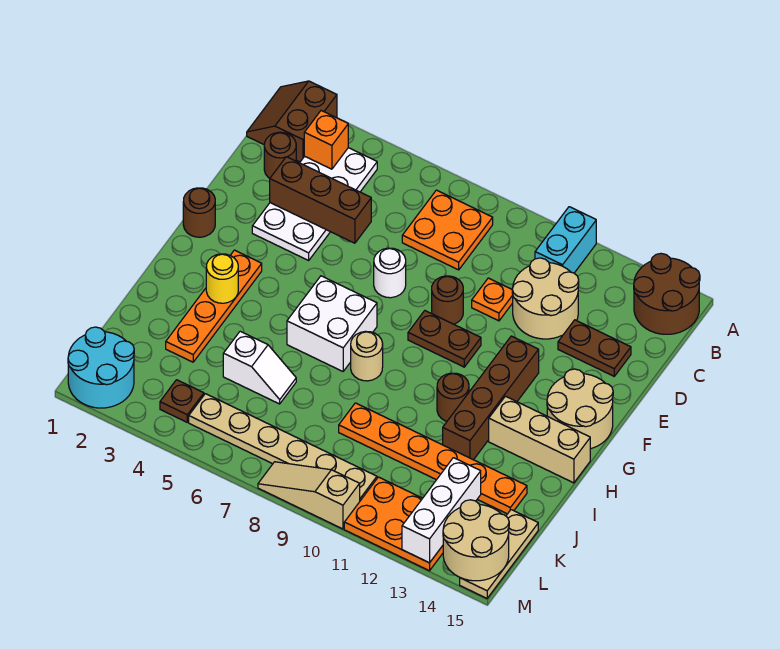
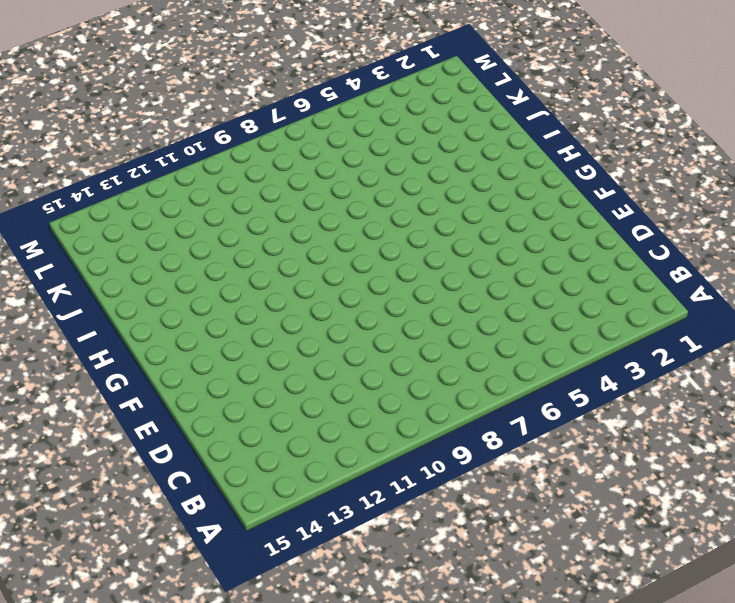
none -> brown slope A1:B2 level 1 top 2
none -> cyan brick A11:B11 level 1
none -> brown round brick A14:B15 level 1
none -> white plate B3:E4 level 1

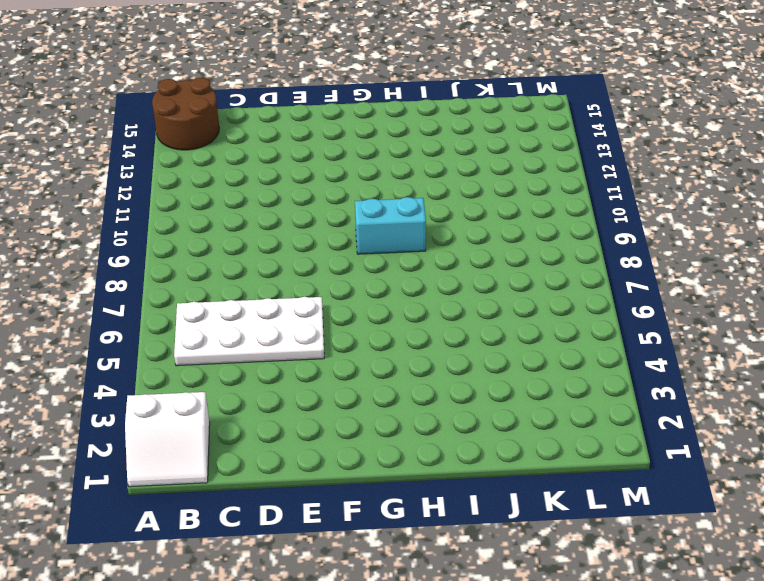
white slope A1:B2 level 1 top 2 -> brown slope A1:B2 level 1 top 2
white plate B5:E6 level 1 -> white plate B3:E4 level 1
cyan brick G9:H9 level 1 -> cyan brick A11:B11 level 1
none -> orange plate B7:C8 level 1
none -> brown round brick C2 level 1
none -> tan round brick C11:D12 level 1
none -> orange plate D10 level 1

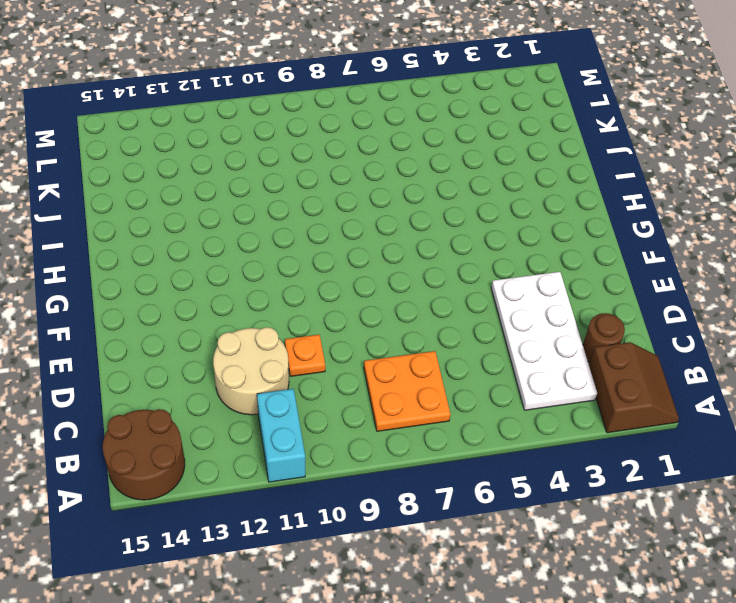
none -> brown plate D13:D14 level 1
none -> white round brick E7 level 1
none -> brown round brick E9 level 1
none -> brown round brick F1 level 1

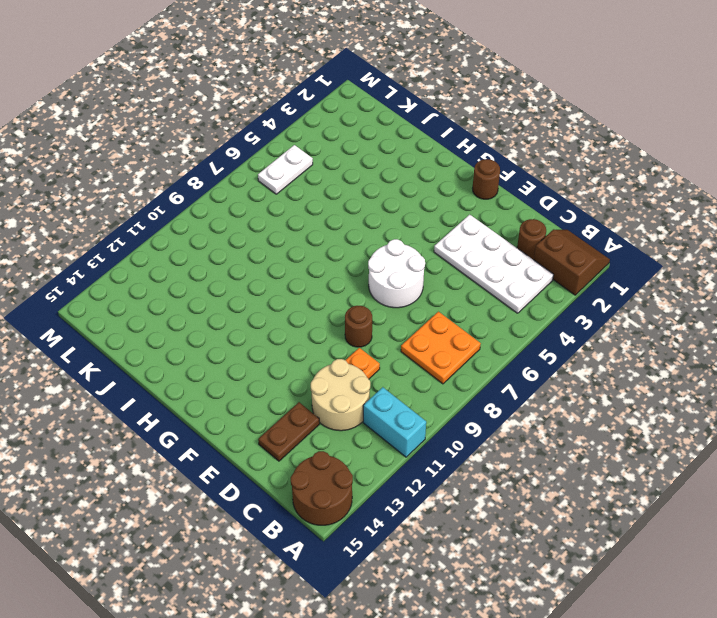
white round brick E6:F7 level 1 -> white round brick E7 level 1
white plate L5:L6 level 1 -> tan plate L5:L10 level 1
none -> brown plate F9:F10 level 1
none -> brown brick F12:I12 level 1
none -> tan round brick F14:G15 level 1
none -> orange plate G3:J3 level 1

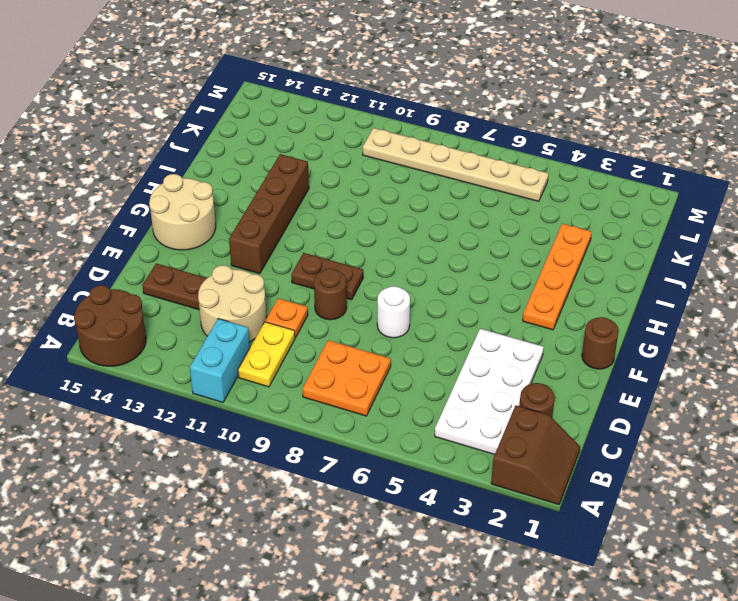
yellow plate B10:C10 level 1 -> none
none -> white brick G6:H7 level 1
none -> tan round brick H8 level 1
none -> brown round brick H11 level 1
none -> tan brick H13:H15 level 1

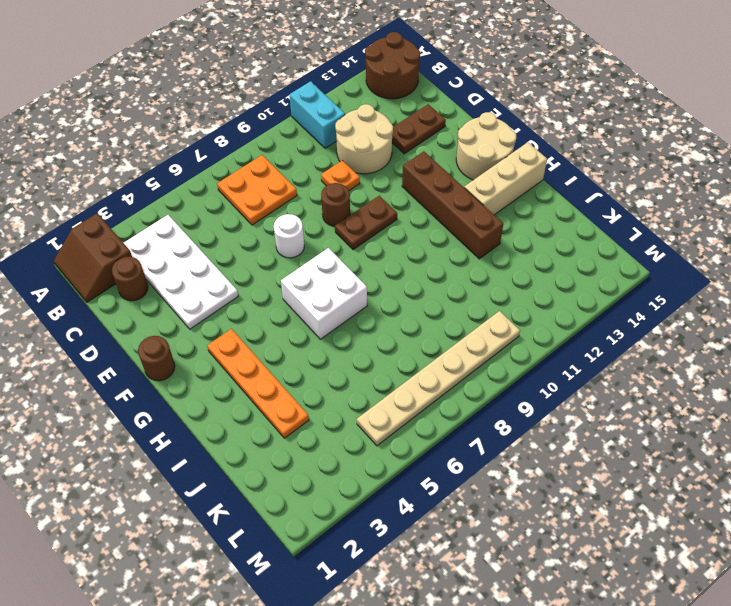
none -> tan round brick H8 level 1
none -> brown round brick H11 level 1
none -> white slope J5:J6 level 1 top 5
none -> orange plate J9:J14 level 1

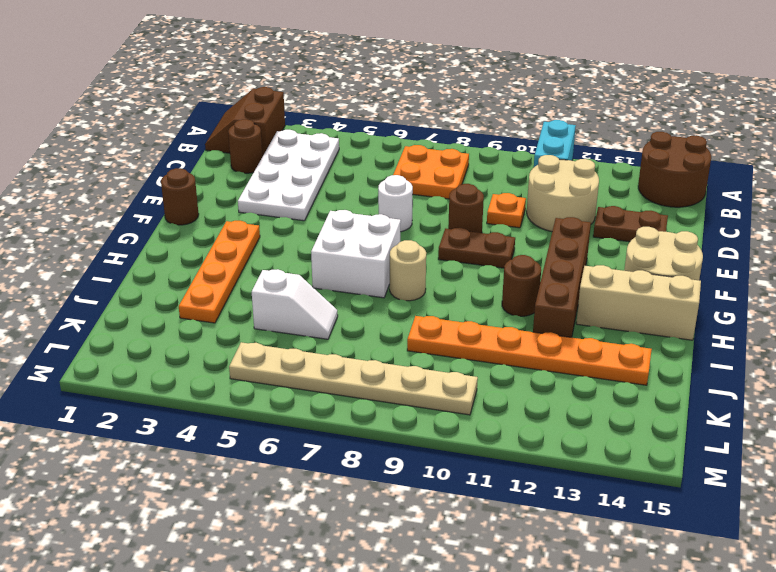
none -> tan plate K15:M15 level 1
none -> cyan round brick L1:M2 level 1
none -> brown plate L4 level 1
none -> orange plate L11:M13 level 1

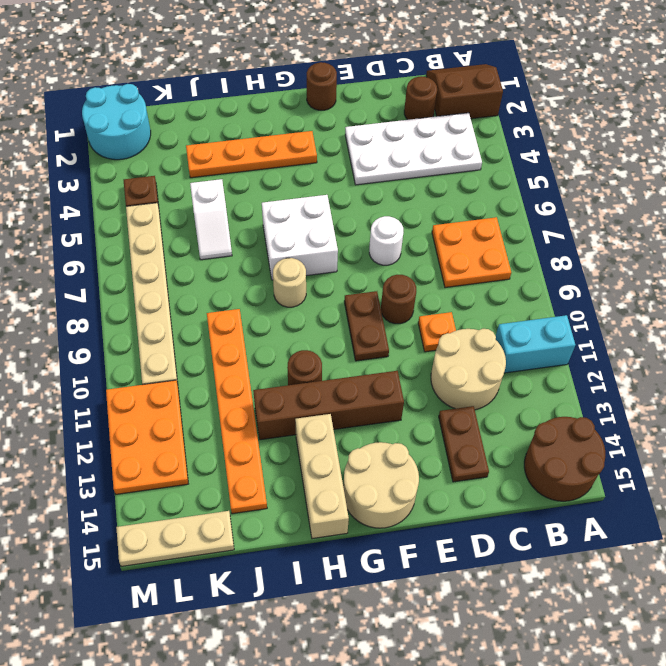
none -> tan slope M8:M10 level 1 top 10
none -> orange brick B3 level 2
none -> brown brick D3:D5 level 2
none -> yellow round brick H3 level 2

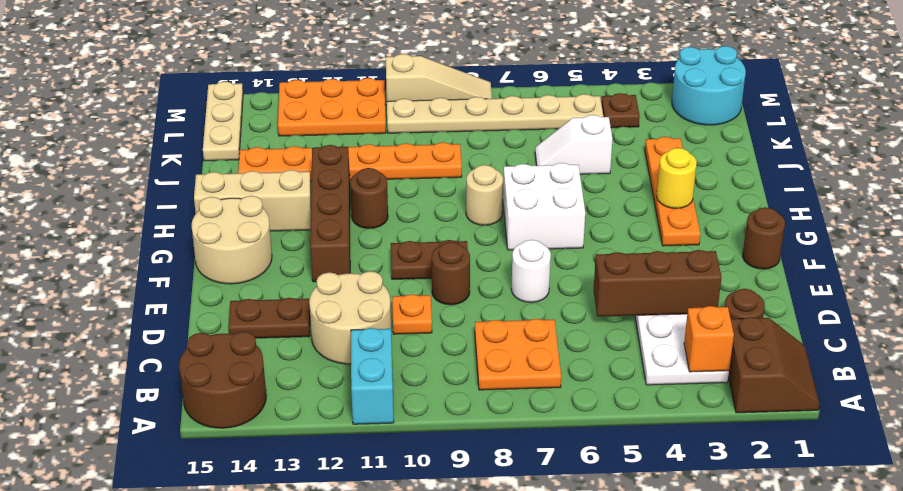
none -> white brick K13:M13 level 2
none -> tan round brick L14:M15 level 2

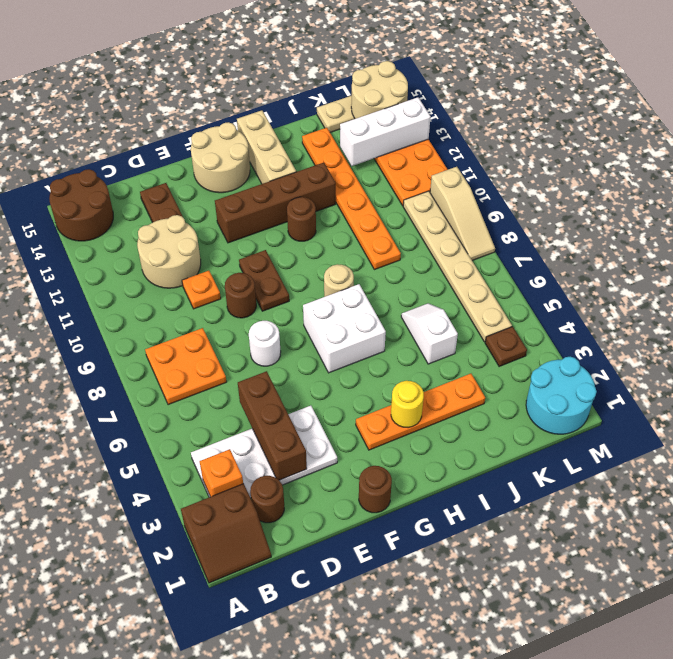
none -> cyan brick A11:B11 level 1

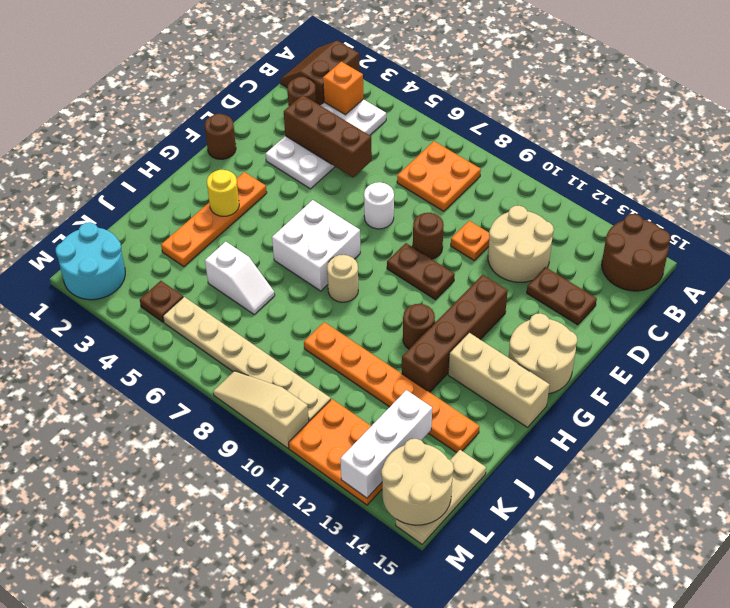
none -> cyan brick A11:B11 level 1

